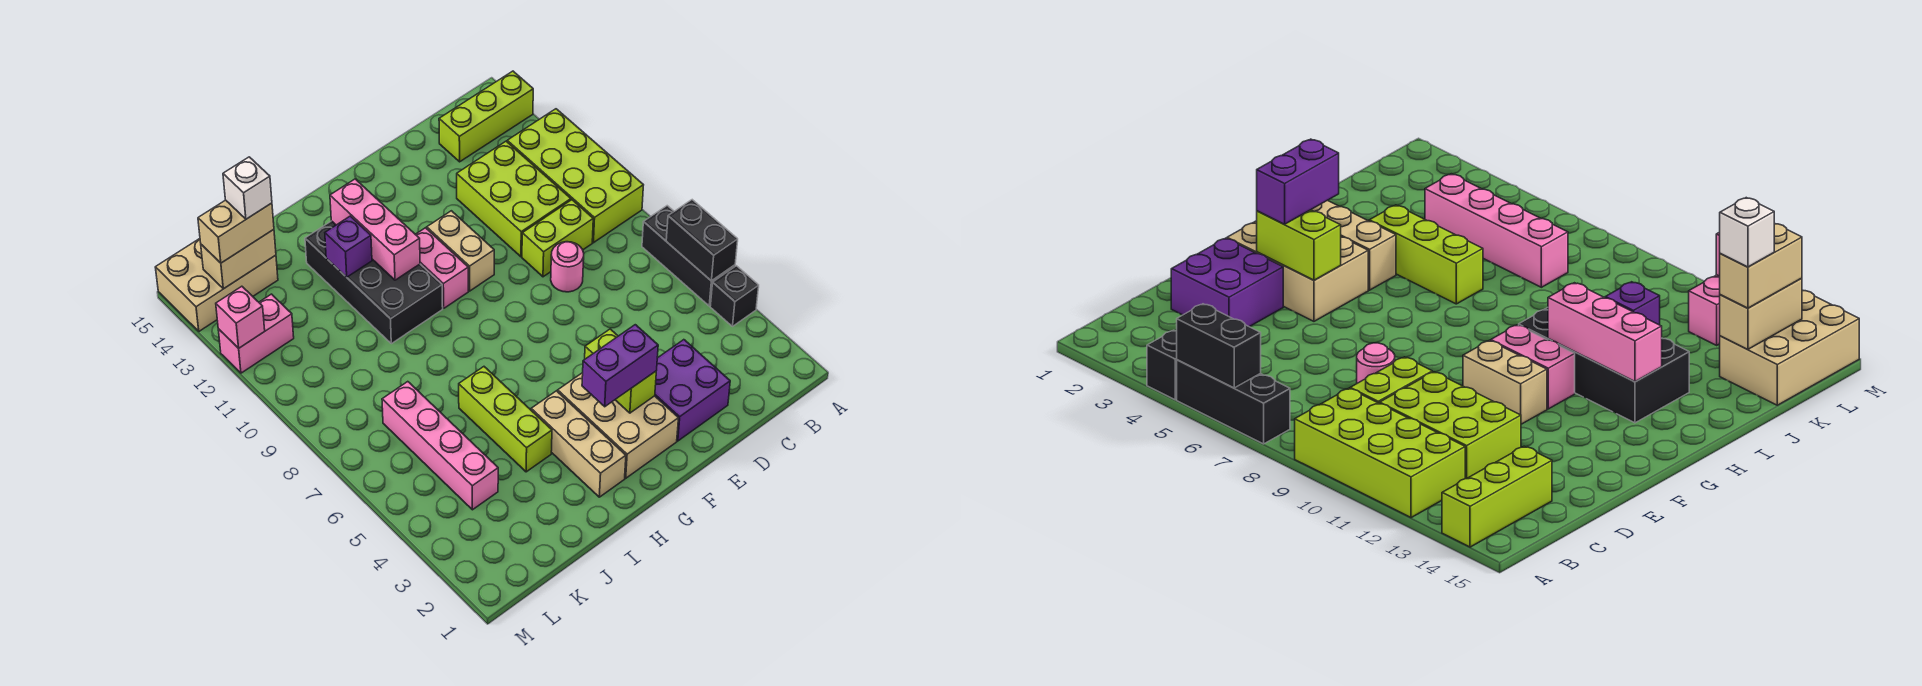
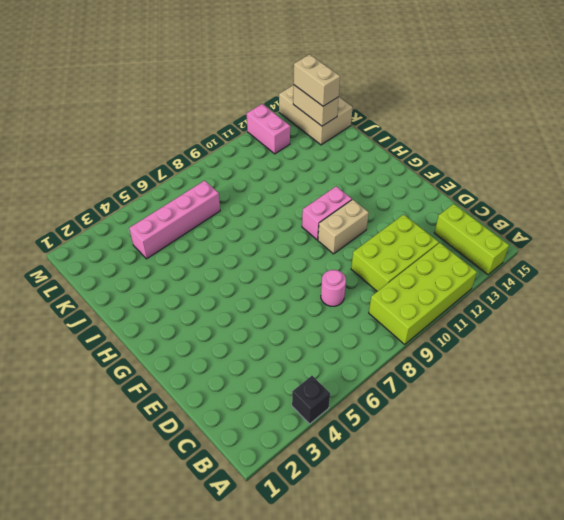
none -> black brick A5:A7 level 1
none -> lime brick C9:D9 level 1
none -> purple brick D2:E3 level 1

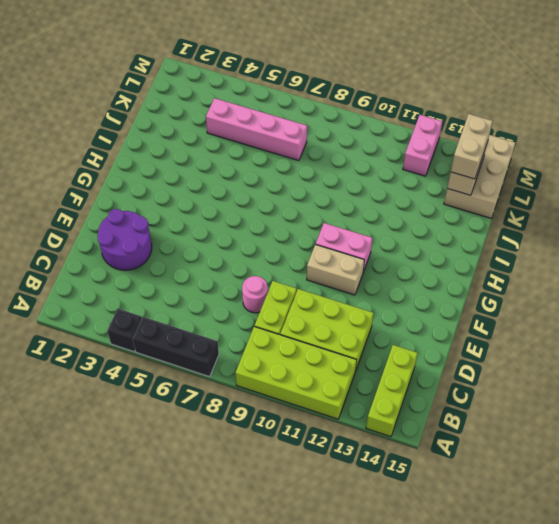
purple round brick D2:E3 level 1 -> purple brick D2:E3 level 1
none -> tan brick F2:G4 level 1
none -> tan brick H2:H4 level 1
none -> black brick H10:I13 level 1

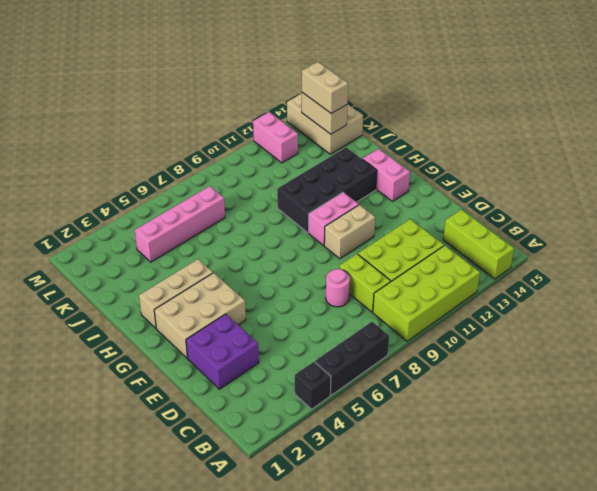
pink brick G14:H14 level 1 -> none
none -> lime brick I4:I6 level 1
none -> black brick A5:A6 level 2
none -> lime brick F3:F4 level 2

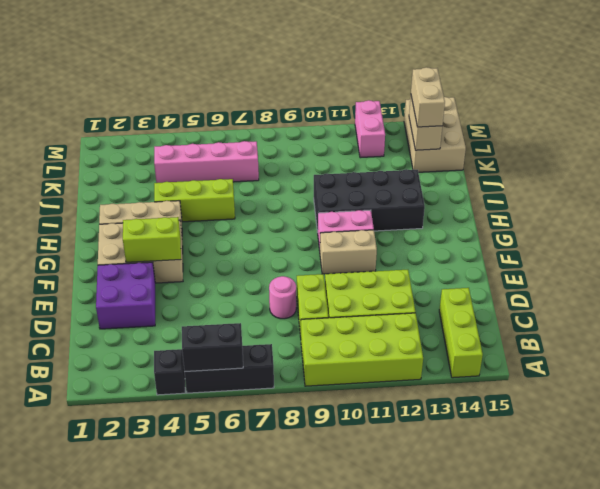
none -> pink brick H11:H13 level 2
none -> purple brick I12 level 2
none -> pink brick M12 level 2

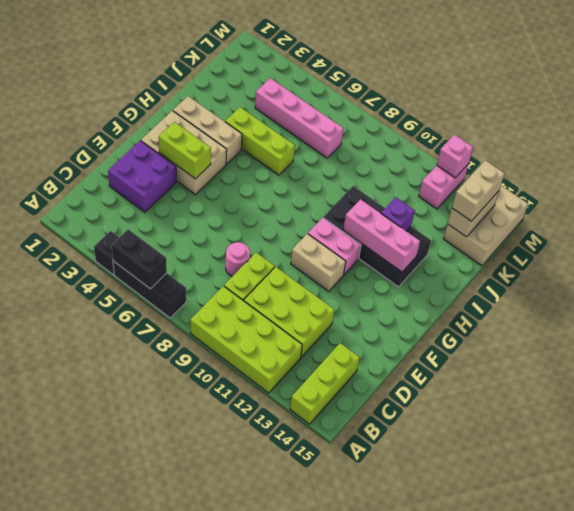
none -> purple brick F3:G3 level 3
none -> white brick K14 level 4

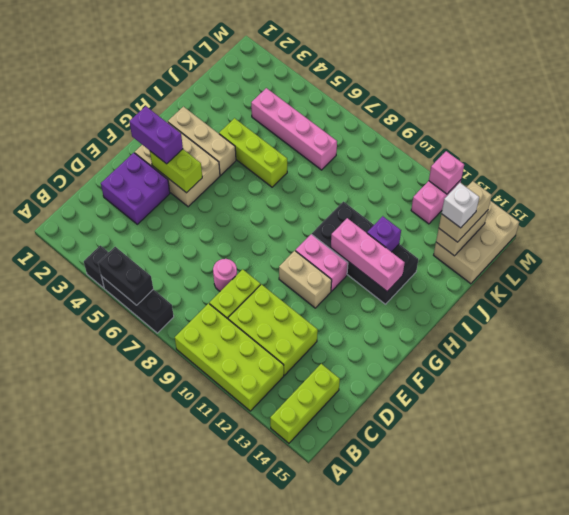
purple brick F2:F3 level 3 -> purple brick F3:G3 level 3

